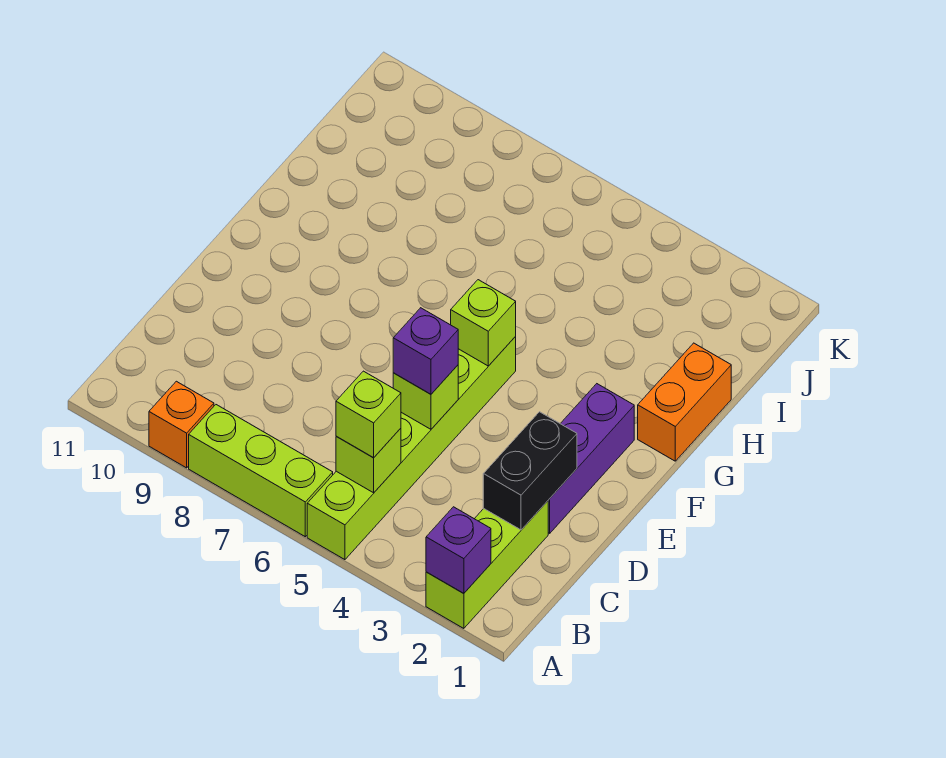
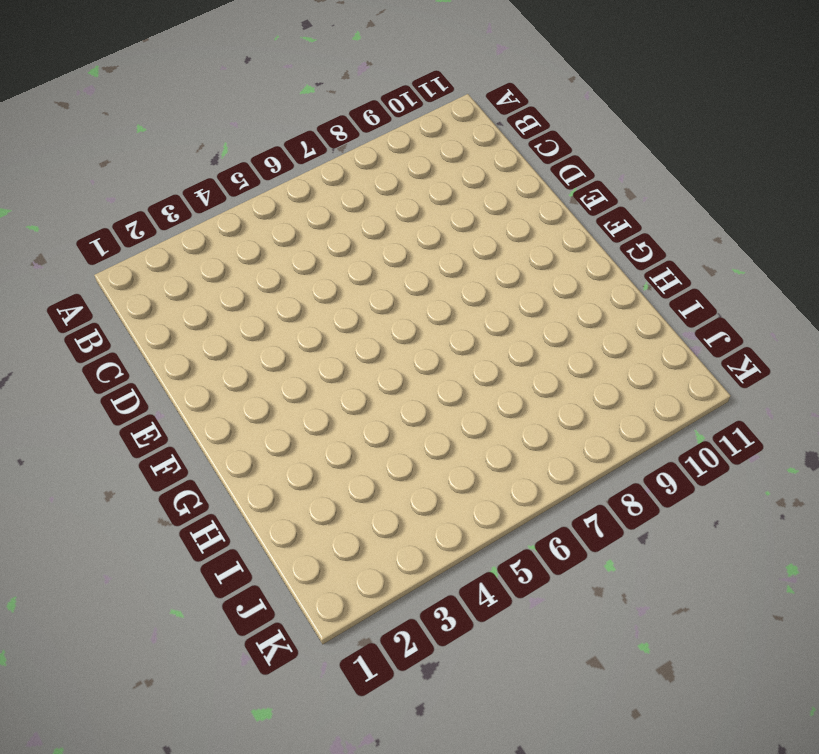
none -> lime brick A2:C2 level 1
none -> lime brick A5:F5 level 1
none -> lime brick A6:A8 level 1

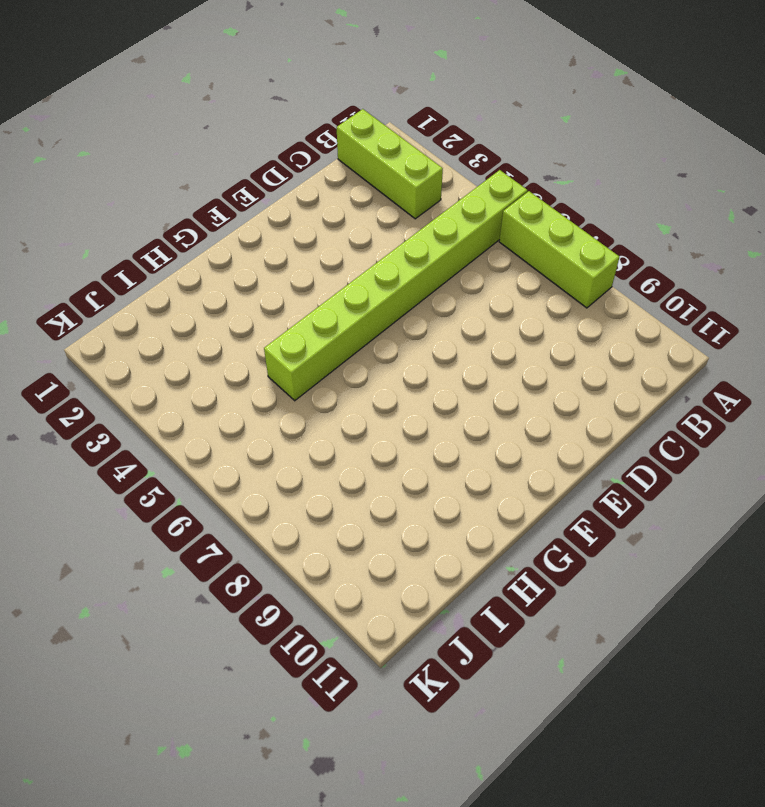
lime brick A5:H5 level 1 -> lime brick A5:F5 level 1
lime brick B1:B3 level 1 -> lime brick A2:C2 level 1
none -> orange brick A9 level 1
none -> purple brick D2:F2 level 1
none -> orange brick G1:H1 level 1

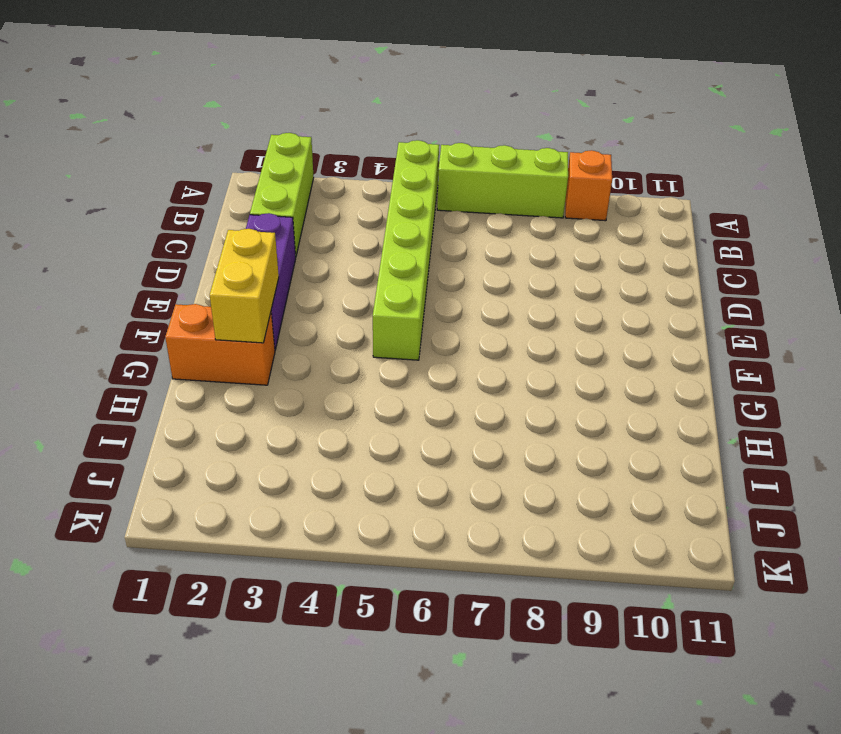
yellow brick F2:G2 level 2 -> none
orange brick G1:G2 level 1 -> orange brick G1:H1 level 1
none -> purple brick A2 level 2
none -> lime brick B5 level 2
none -> black brick C2:D2 level 2

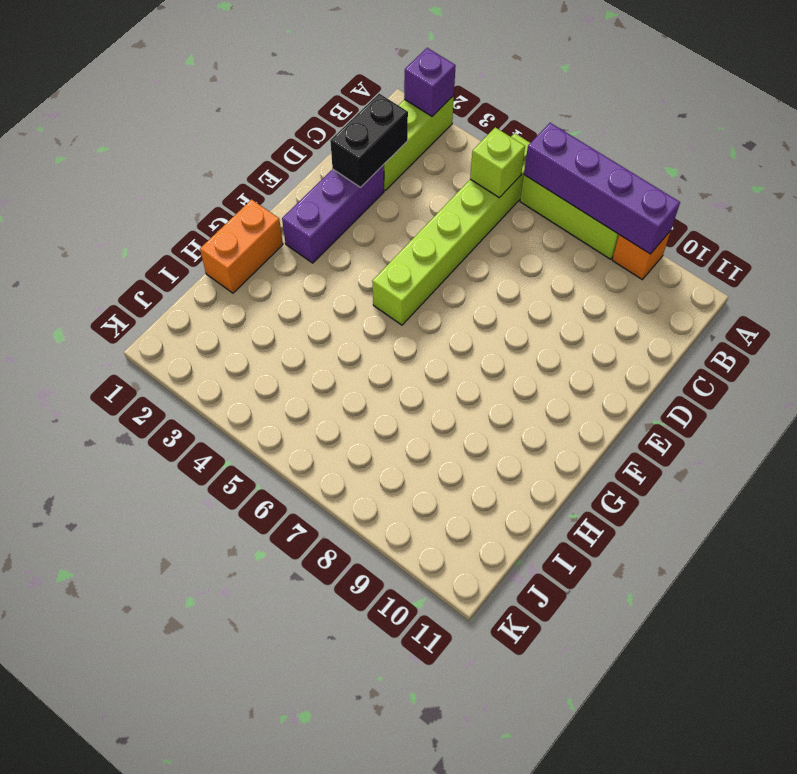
purple brick A6:A9 level 2 -> none
none -> lime brick D5 level 2
none -> lime brick F5 level 2
none -> lime brick B5 level 3

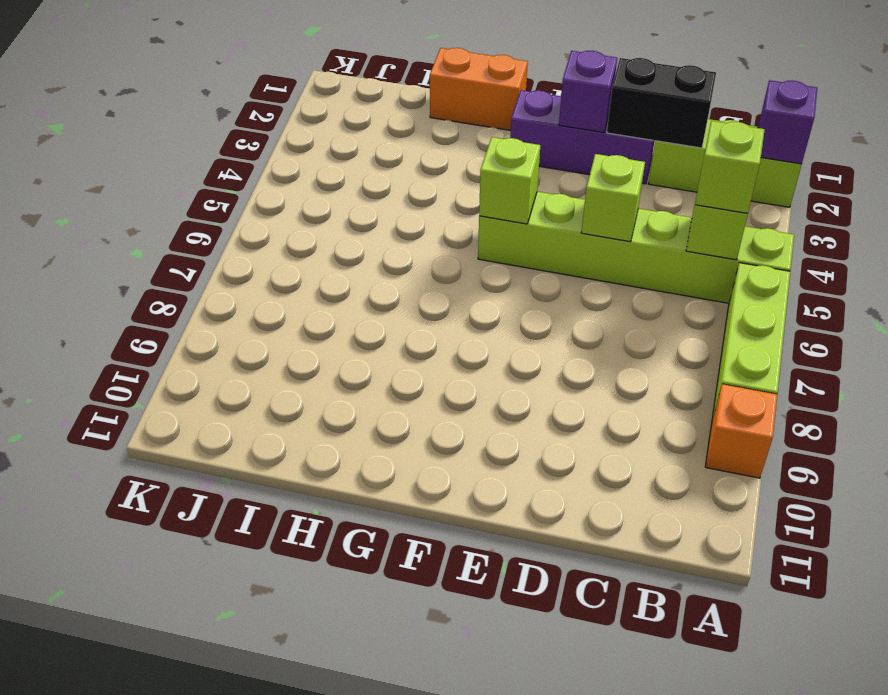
purple brick E2 level 2 -> purple brick D5 level 3

